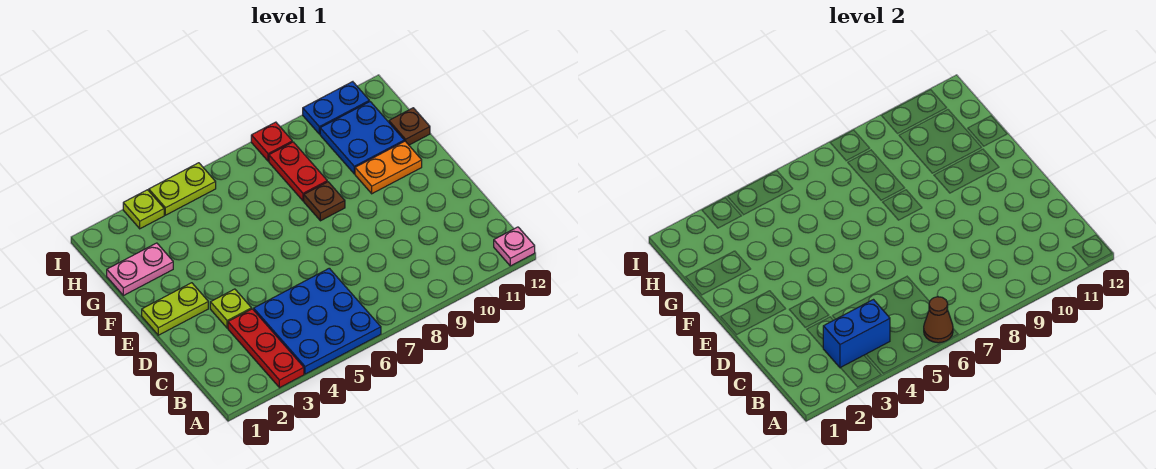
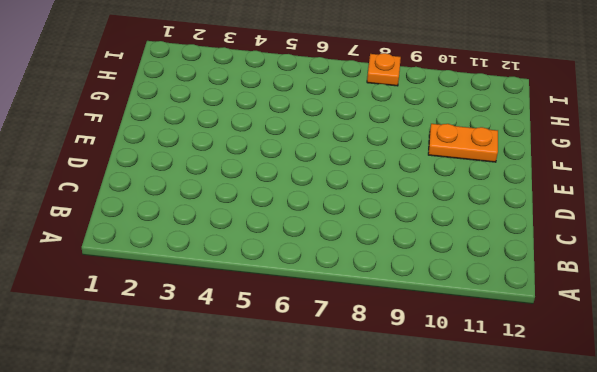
orange plate I8 level 1 -> red plate I8 level 1
none -> red plate A3:C3 level 1
none -> blue plate A4:C6 level 1
none -> pink plate A12 level 1

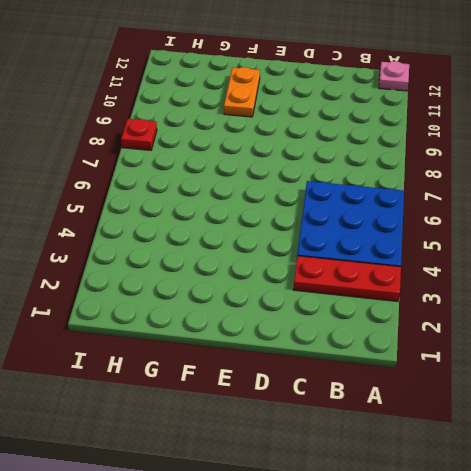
none -> lime plate D3 level 1
none -> lime plate E1:E2 level 1
none -> brown plate F8 level 1

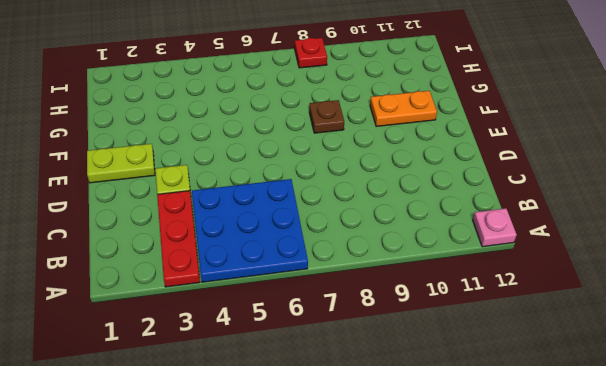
none -> pink plate G1:G2 level 1
none -> red plate G8:H8 level 1
none -> blue plate G10:H11 level 1

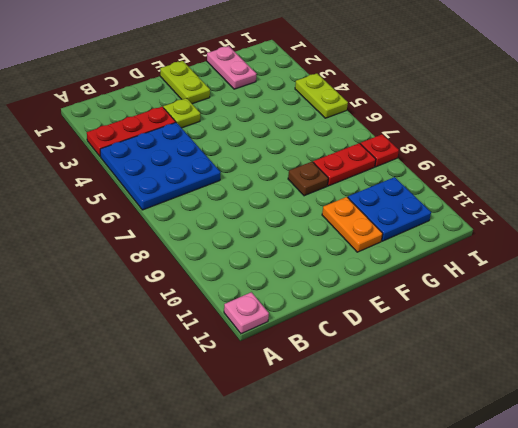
none -> brown plate G12 level 1
none -> lime plate I3 level 1
none -> blue plate I10:I11 level 1

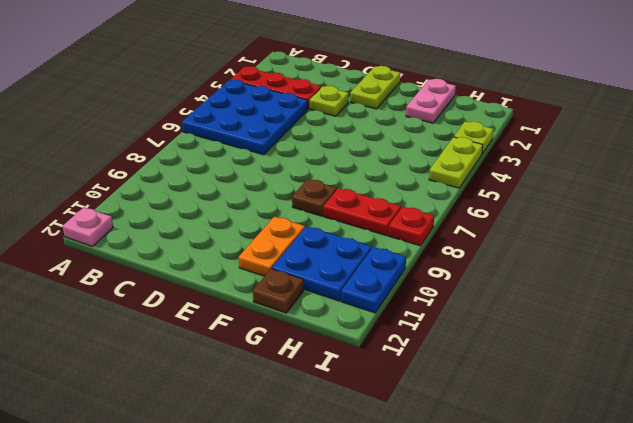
none -> brown cone A6 level 2
none -> blue brick B3:B4 level 2

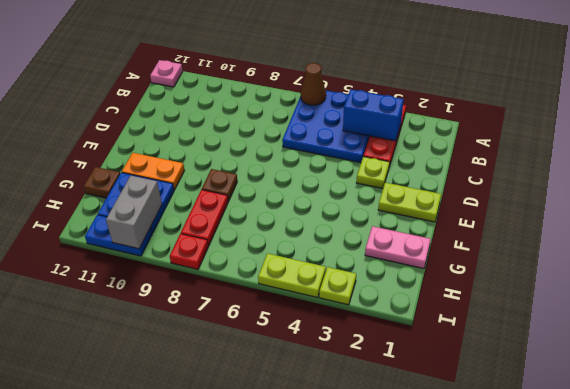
grey brick H10:I10 level 2 -> none

